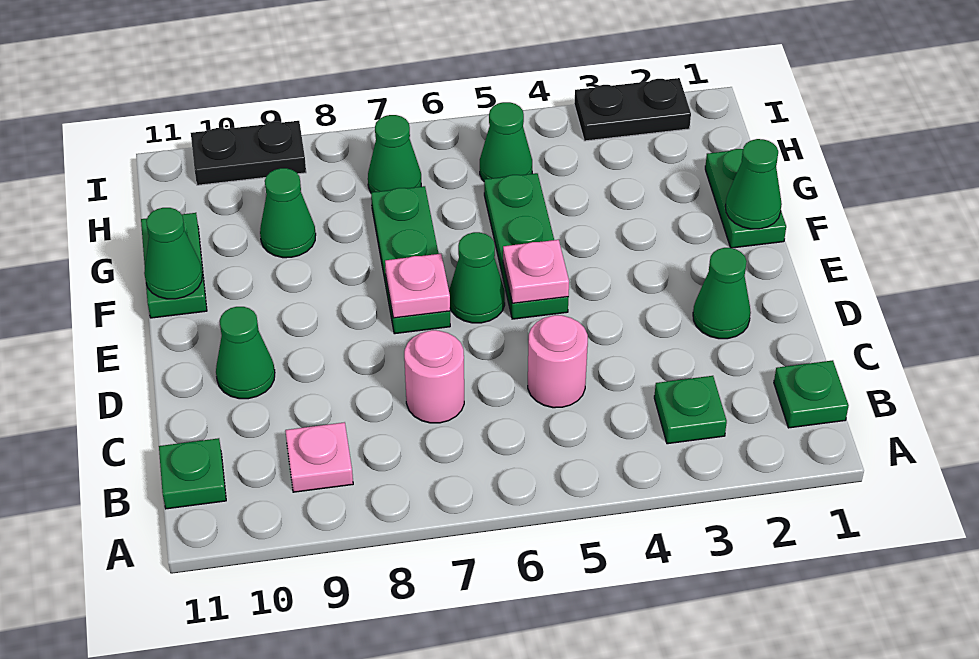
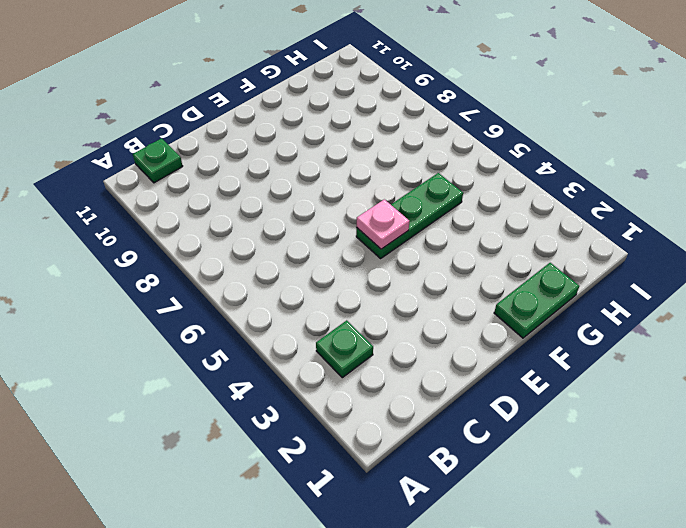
none -> green plate B1 level 1
none -> pink plate B9 level 1
none -> pink round brick C5 level 1

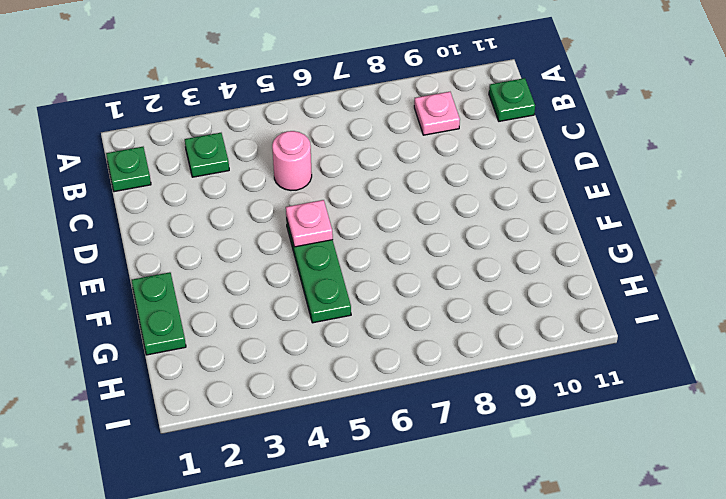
none -> pink round brick C7 level 1
none -> green cone D2 level 1
none -> green cone D10 level 1

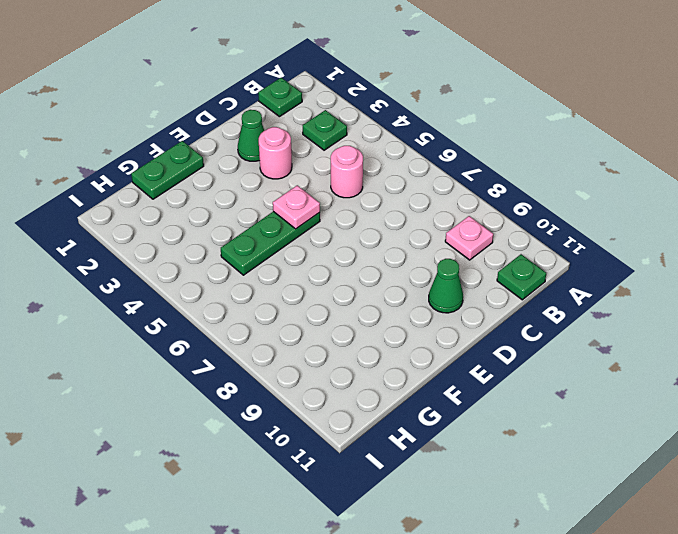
pink round brick D3 level 1 -> pink round brick C7 level 1
none -> green cone E6 level 1
none -> green plate E7:G7 level 1
none -> green plate F11:G11 level 1

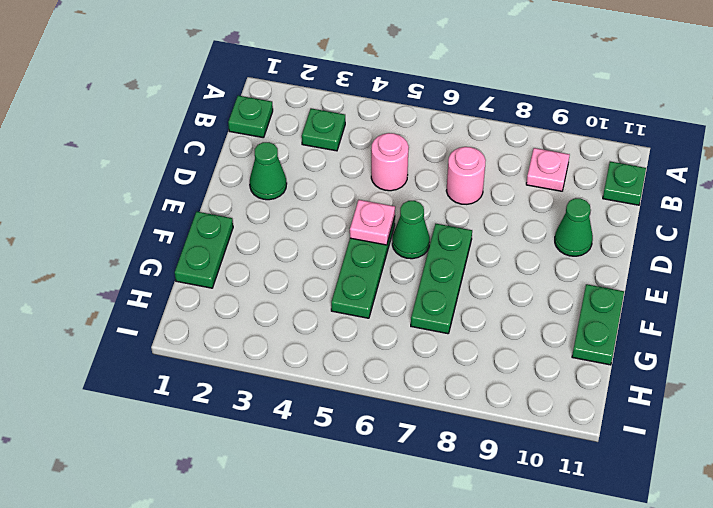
none -> green cone G9 level 1
none -> green cone H5 level 1
none -> green cone H7 level 1

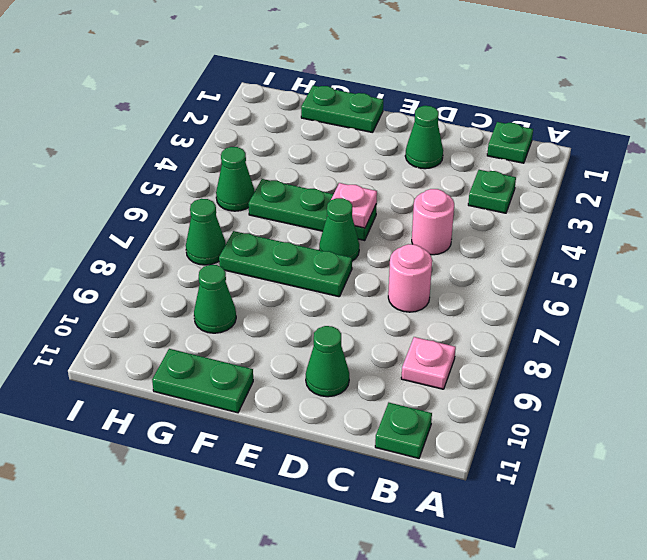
none -> black plate I2:I3 level 1
none -> black plate I9:I10 level 1
none -> pink plate E7 level 2

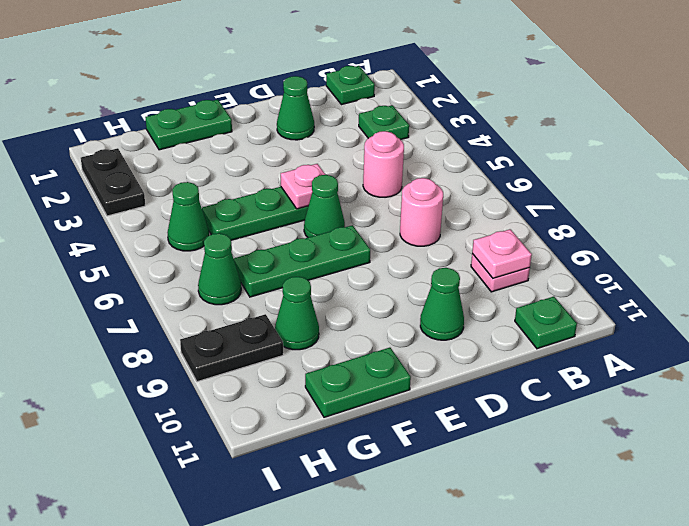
pink plate B9 level 2 -> pink plate E7 level 2
black plate H9:I9 level 1 -> black plate I9:I10 level 1
none -> green cone F1 level 2
none -> green cone F11 level 2

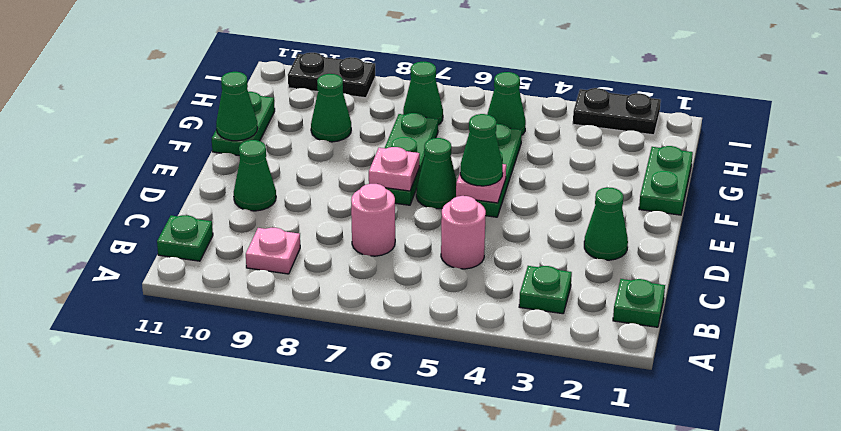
green cone E5 level 3 -> green cone F1 level 2

